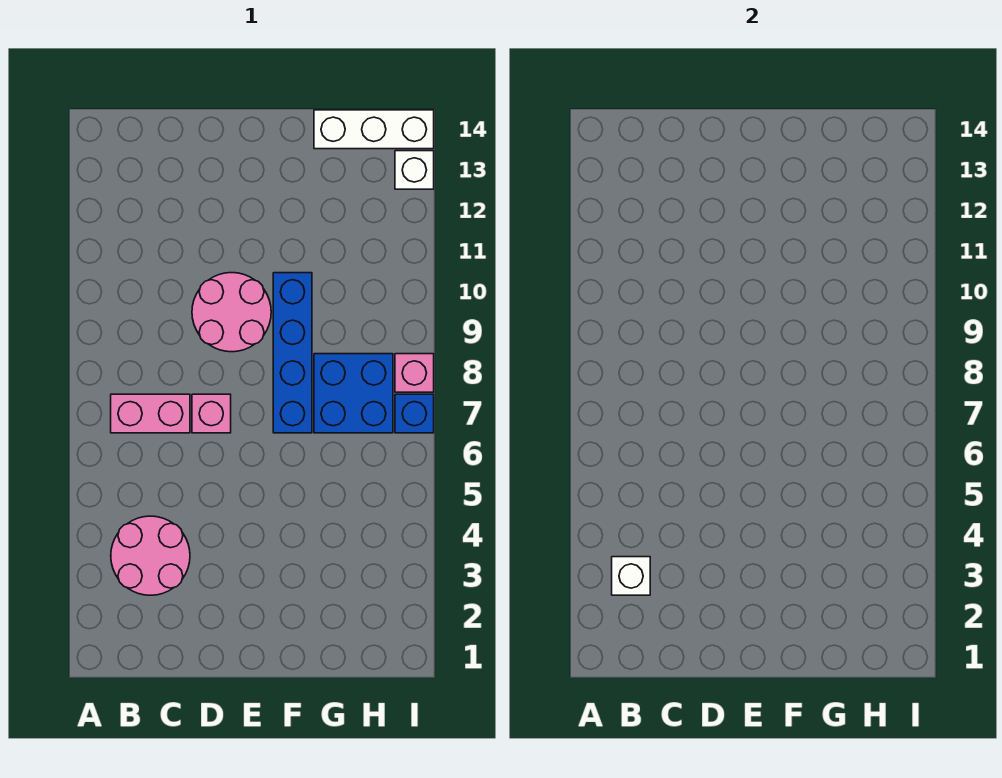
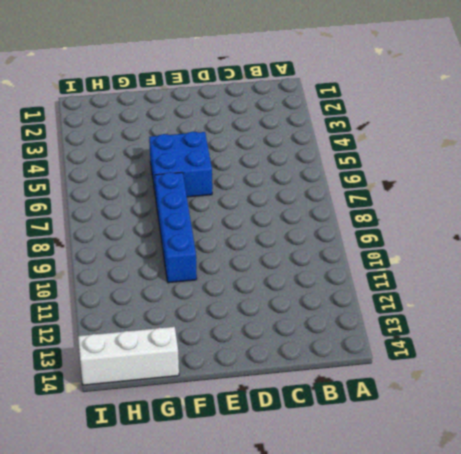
blue brick E5:F6 level 1 -> blue brick G7:H8 level 1
none -> pink round brick B3:C4 level 1
none -> pink brick B7:C7 level 1

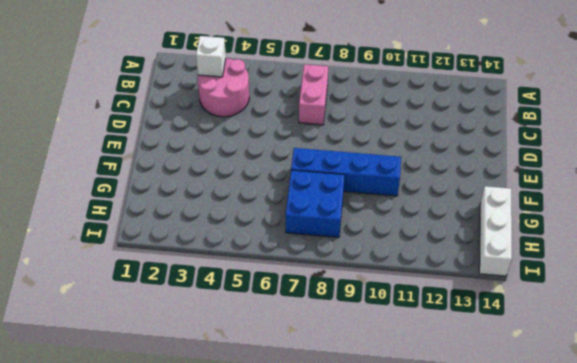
none -> pink brick D7 level 1
none -> pink round brick D9:E10 level 1

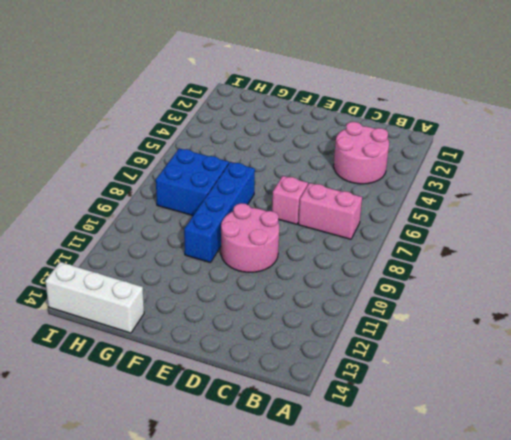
none -> blue brick I7 level 1
none -> pink brick I8 level 1

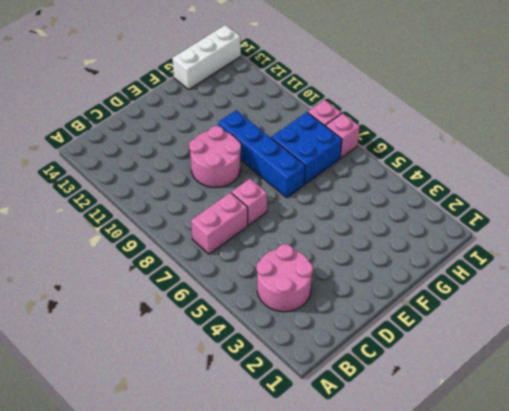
pink brick I7 level 1 -> blue brick I7 level 1
none -> white brick I13 level 1
none -> white brick B3 level 2

